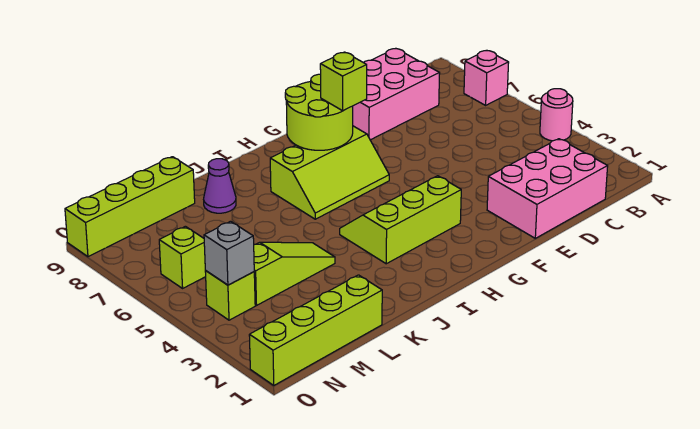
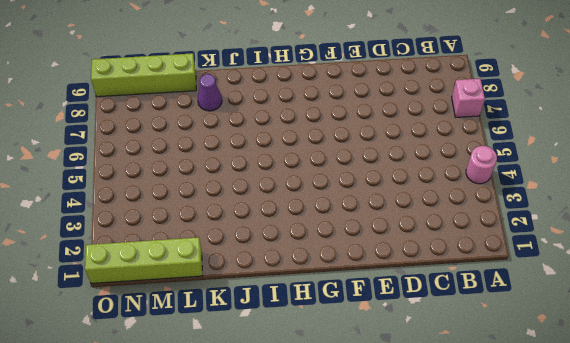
none -> pink brick C1:E2 level 1
none -> pink brick C8:E9 level 1
none -> lime slope G3:I4 level 1 top 3

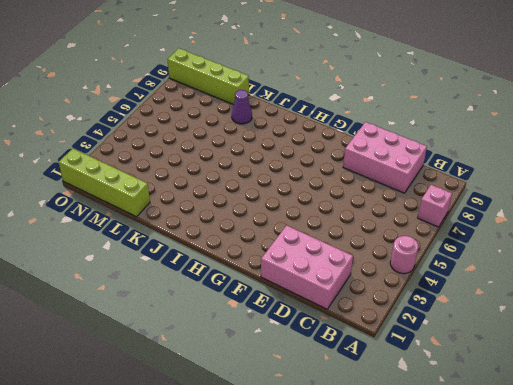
none -> lime slope G3:I4 level 1 top 3
none -> lime slope G6:I7 level 1 top 7
none -> lime slope K4:M4 level 1 top M

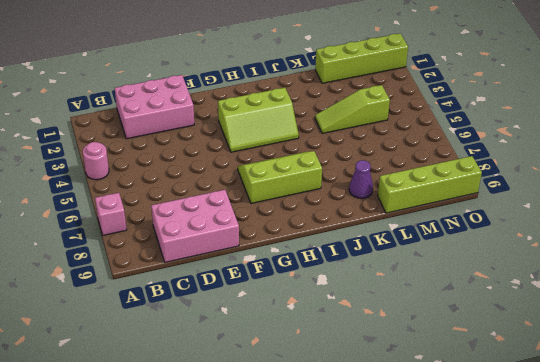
none -> lime brick N4 level 1
none -> lime brick N6 level 1
none -> lime round brick G7:H8 level 2

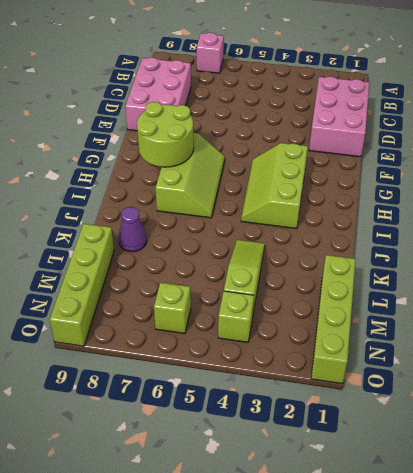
none -> pink round brick A4 level 1
none -> grey brick N4 level 2
none -> lime brick G7 level 3

